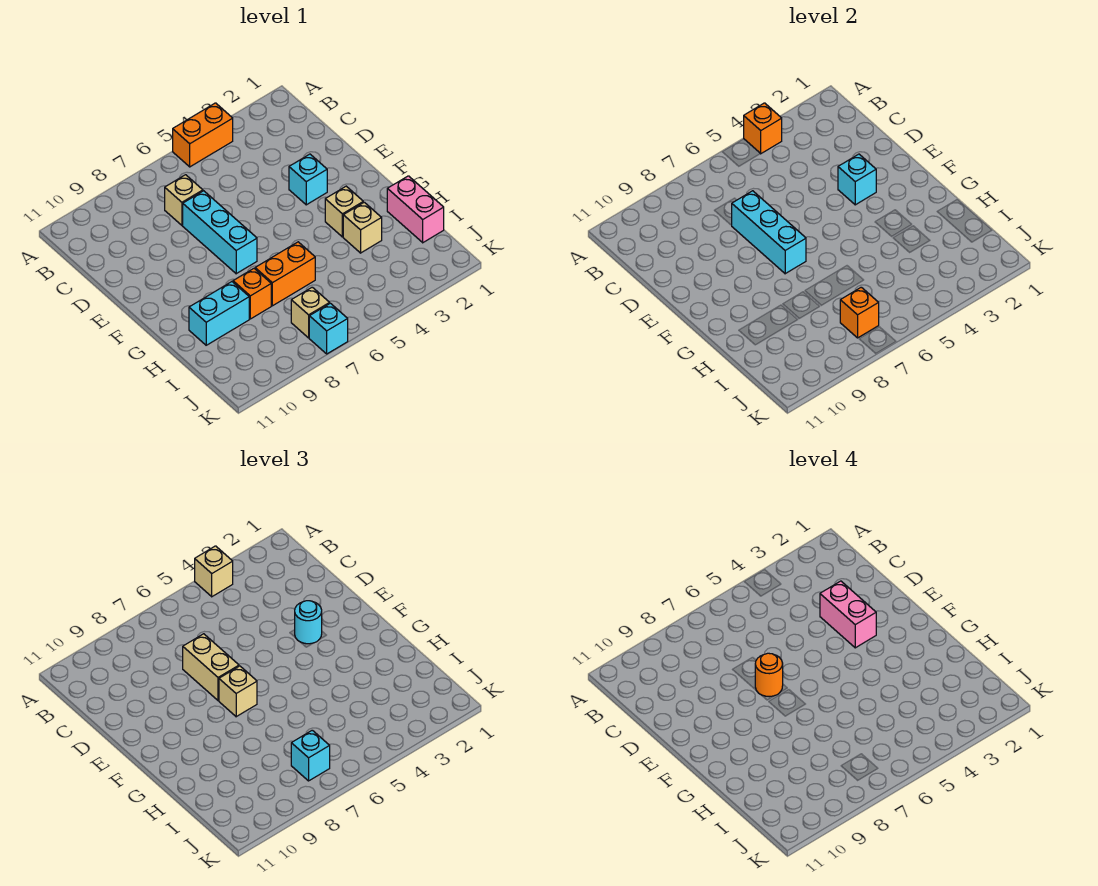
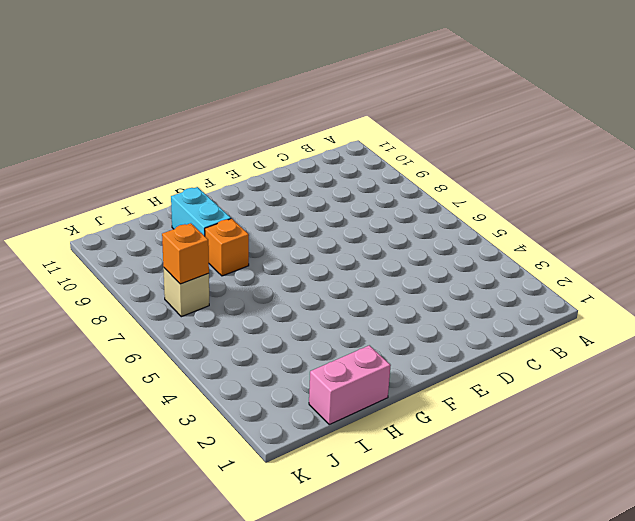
none -> orange brick A4:A5 level 1
none -> tan brick C7 level 1
none -> cyan brick D7:F7 level 1

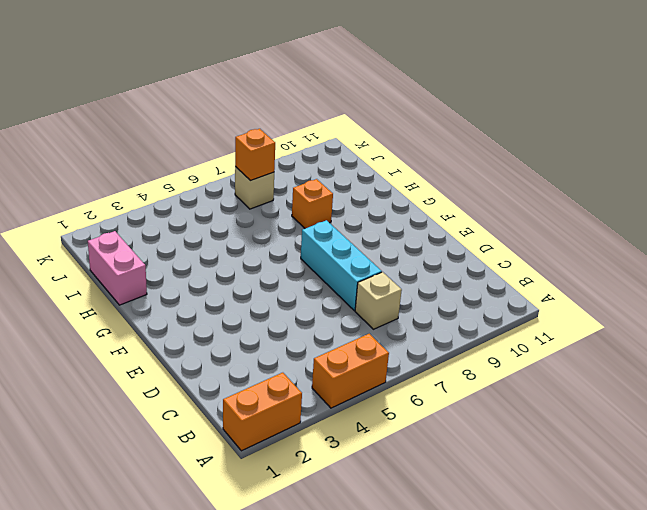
orange brick A1:A2 level 1 -> orange brick H6:H7 level 1
none -> cyan brick E3 level 1
none -> tan brick G3 level 1
none -> tan brick H3 level 1

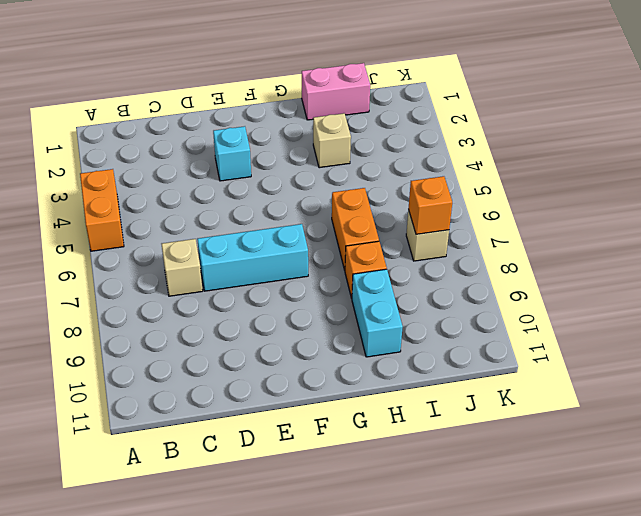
none -> tan brick G3 level 1
none -> cyan brick K7 level 1
none -> orange brick A4 level 2

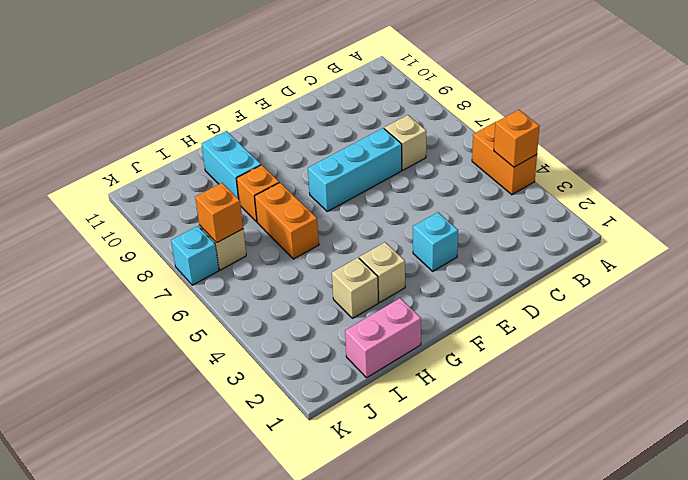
none -> cyan brick D7:F7 level 2
none -> cyan brick E3 level 2
none -> tan brick A4 level 3

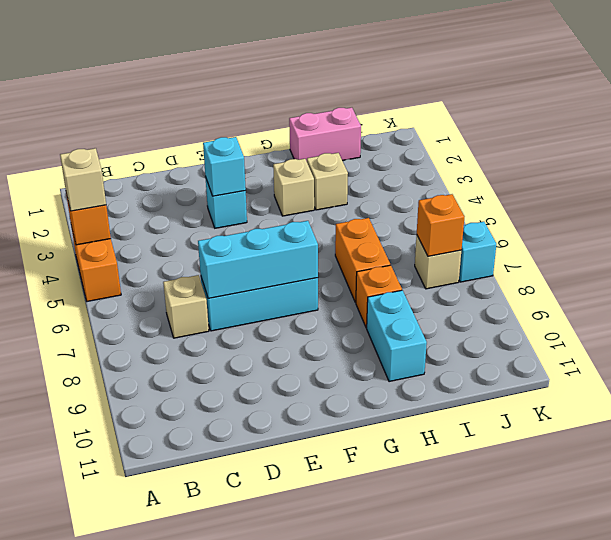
none -> tan brick D7:E7 level 3
none -> cyan round brick E3 level 3
none -> tan brick F7 level 3

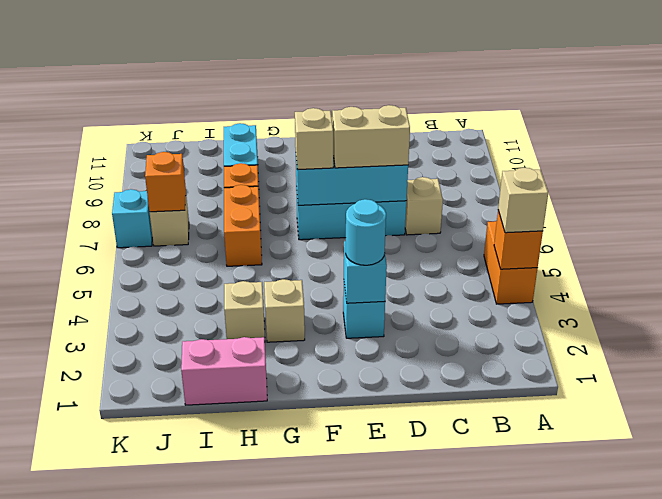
none -> cyan brick J7 level 3
none -> pink brick D3:E3 level 4
none -> orange round brick E7 level 4

